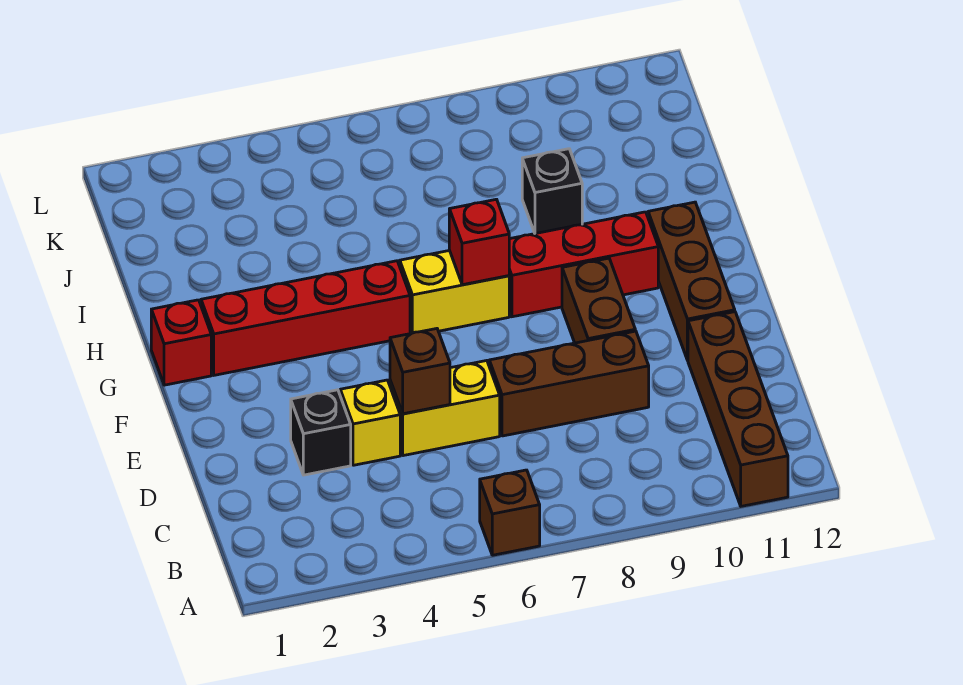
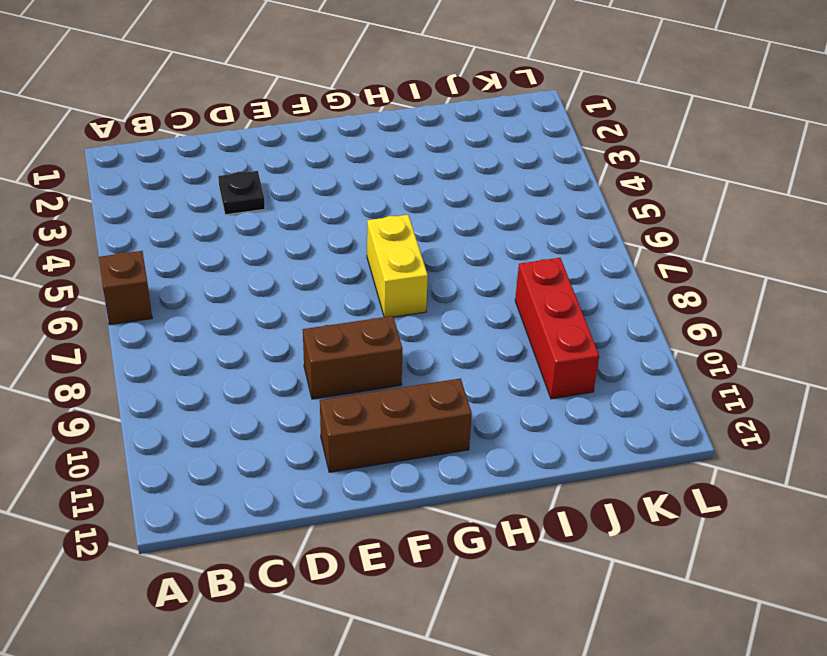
black plate D3 level 1 -> black brick D3 level 1
red brick J8:J10 level 1 -> red brick G8:G10 level 1
none -> brown brick A11:D11 level 1
none -> yellow brick D4 level 1
none -> yellow brick D5:D6 level 1

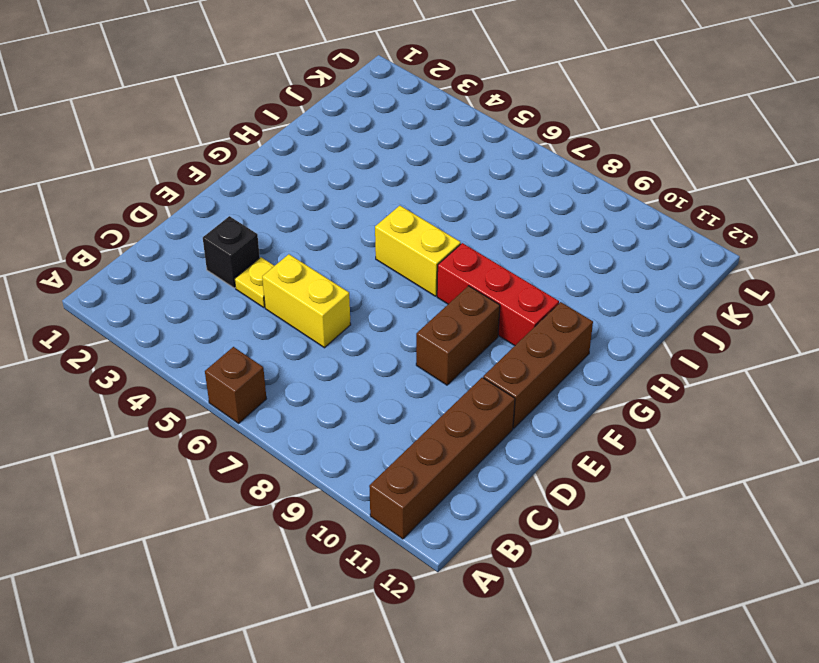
yellow plate D4 level 1 -> yellow brick D4 level 1
none -> brown brick D7:D9 level 1
none -> red brick G1 level 1
none -> red brick G2:G5 level 1

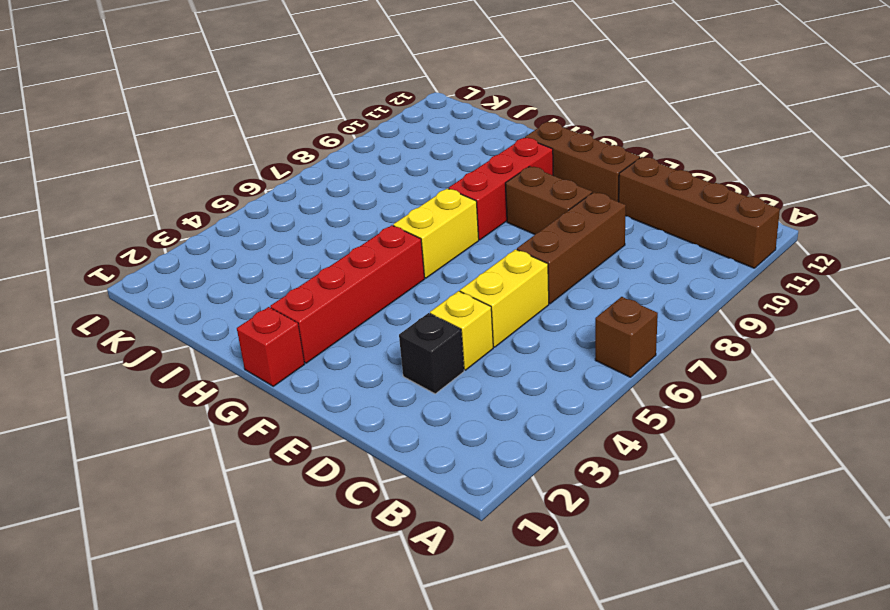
none -> black brick I9 level 1
none -> brown brick D5 level 2
none -> red brick G7 level 2

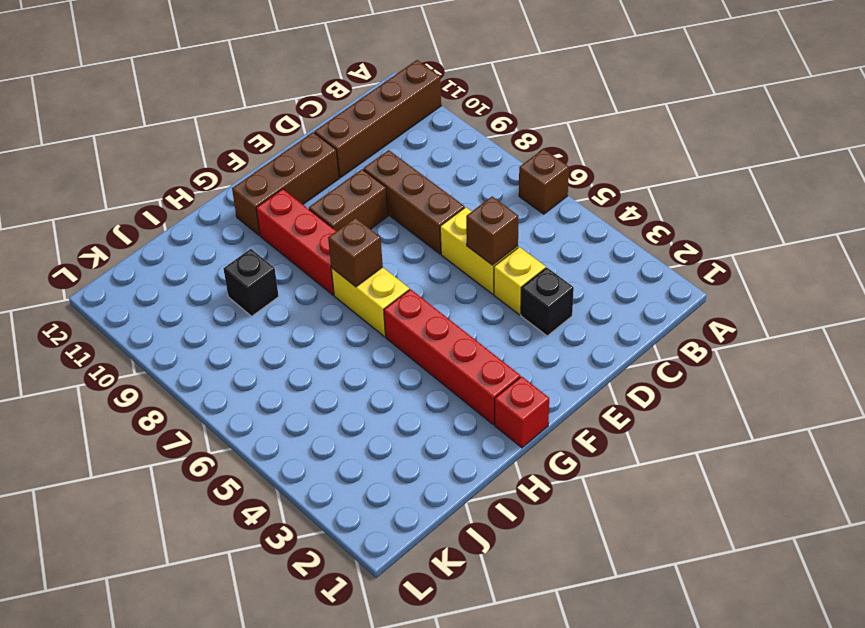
brown brick G7 level 2 -> red brick G7 level 2

